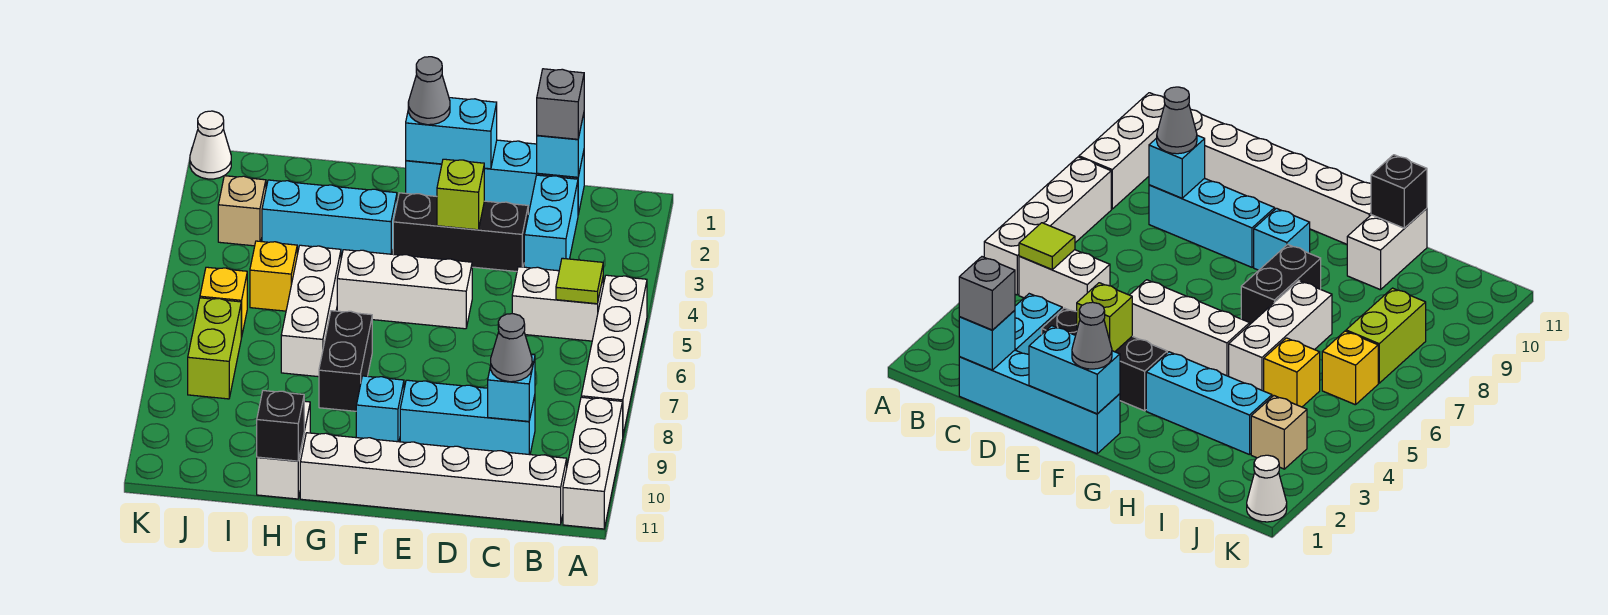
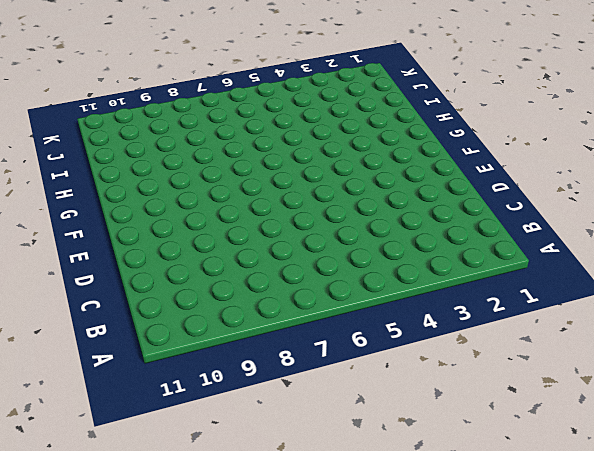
none -> white brick A5:A8 level 1
none -> white brick A9:A11 level 1
none -> white brick B5:C5 level 1

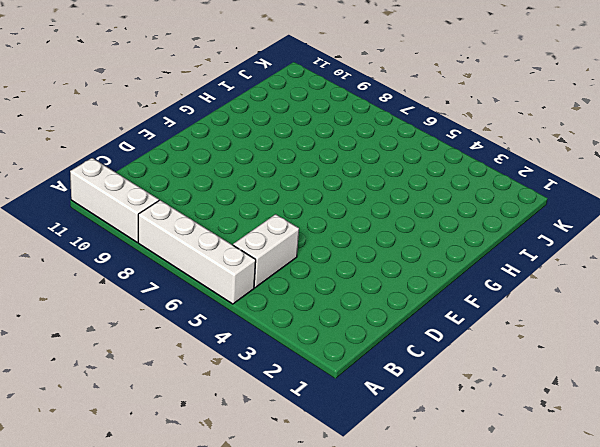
none -> white brick B11:G11 level 1
none -> cyan brick C1:F1 level 1
none -> cyan brick C2:C3 level 1

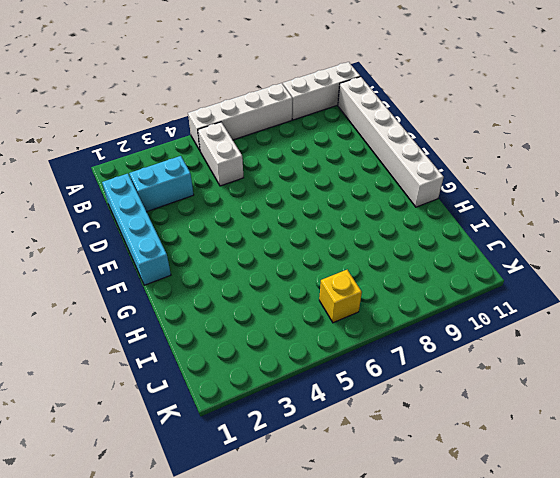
none -> cyan brick C9:E9 level 1
none -> black brick D3:F3 level 1
none -> white brick E5:G5 level 1

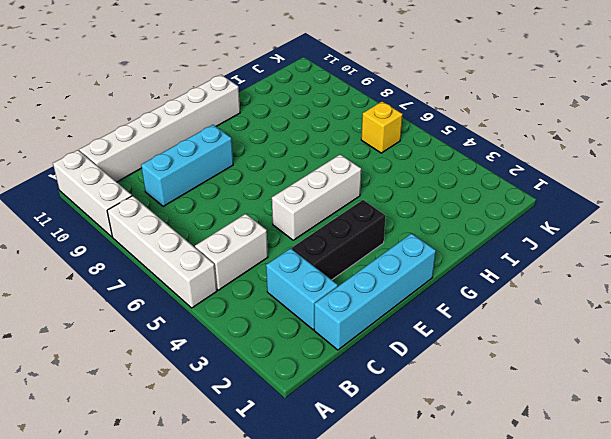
none -> cyan brick F9 level 1
none -> cyan brick G3:I3 level 1
none -> black brick G7:G8 level 1

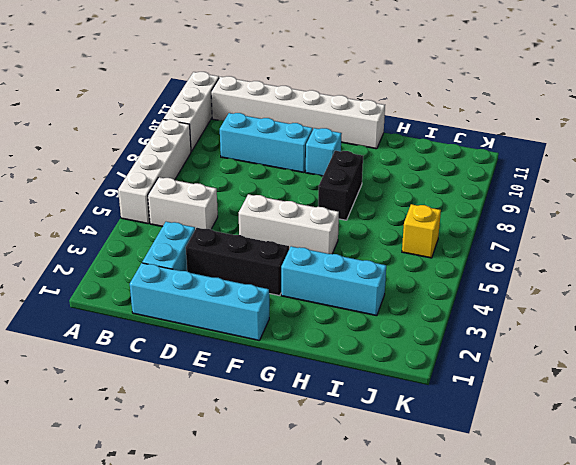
none -> white brick H5:H7 level 1
none -> white brick H10:H11 level 1
none -> yellow brick I5 level 1

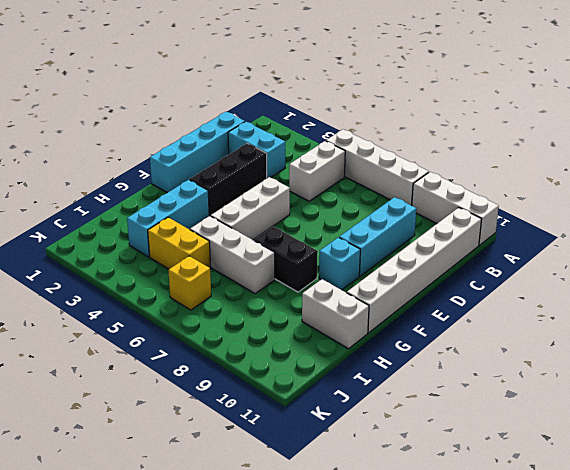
yellow brick I4:I5 level 1 -> yellow brick I5 level 1
none -> tan brick J3 level 1
none -> lime brick J7:J8 level 1
none -> white cone K1 level 1

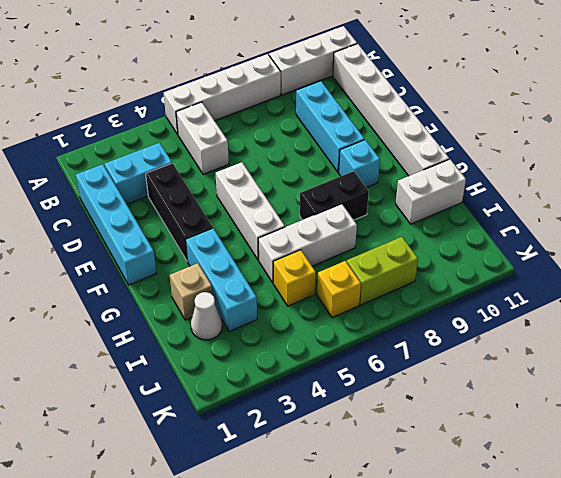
tan brick H2 level 1 -> tan brick J3 level 1
white cone I2 level 1 -> white cone K1 level 1
none -> lime tile B5 level 2
none -> cyan brick C1 level 2
none -> cyan brick C9 level 2

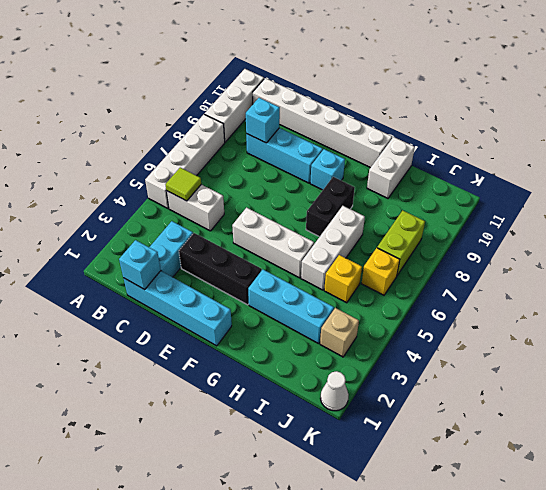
none -> cyan brick E1:F1 level 2
none -> lime brick E3 level 2
none -> black brick H11 level 2

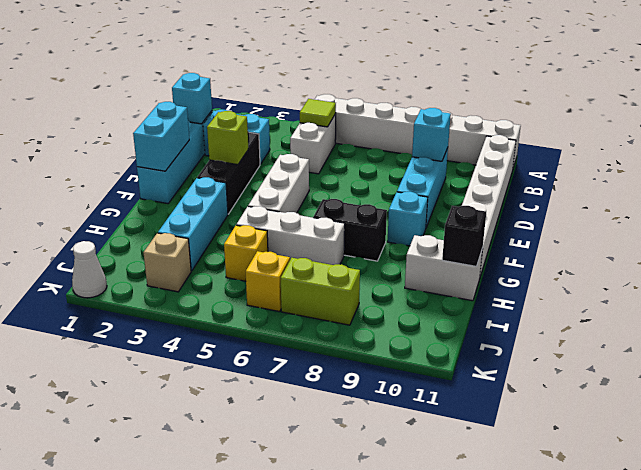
none -> grey brick C1 level 3
none -> grey cone C9 level 3
none -> grey cone F1 level 3

